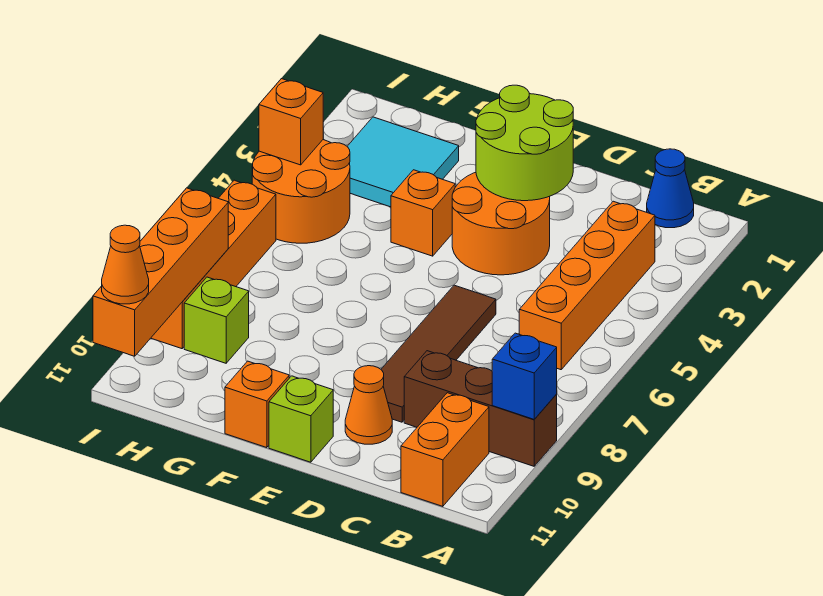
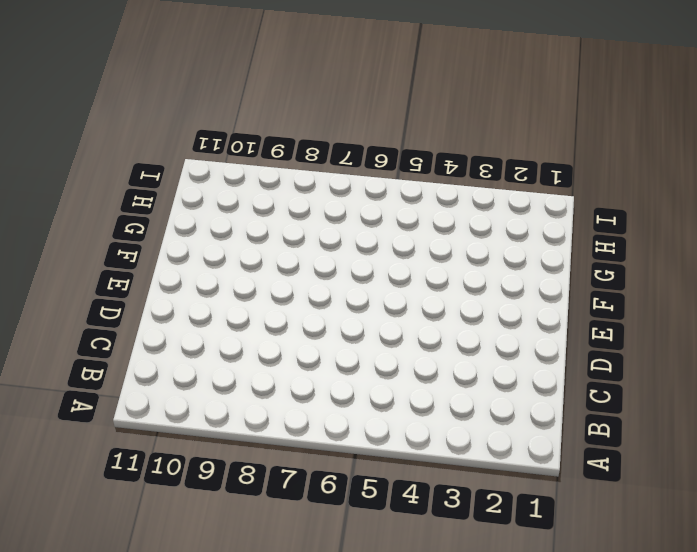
none -> brown brick A9:C9 level 1
none -> blue cone B1 level 1
none -> orange brick B3:B6 level 1

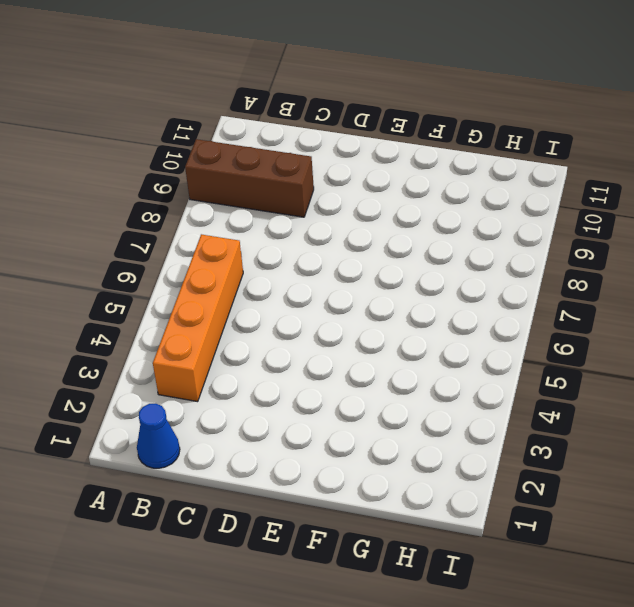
none -> orange brick B10:B11 level 1
none -> orange round brick D3:E4 level 1
none -> brown tile D6:D9 level 1

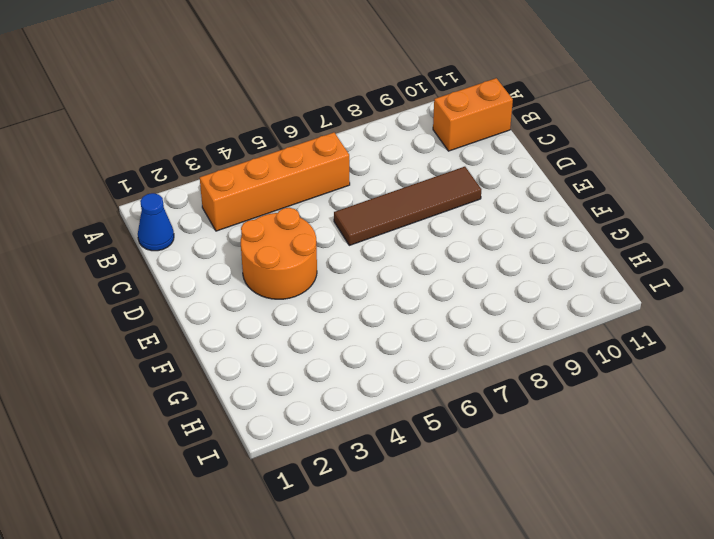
none -> brown brick A9:C9 level 1
none -> orange cone D10 level 1
none -> lime brick E11 level 1

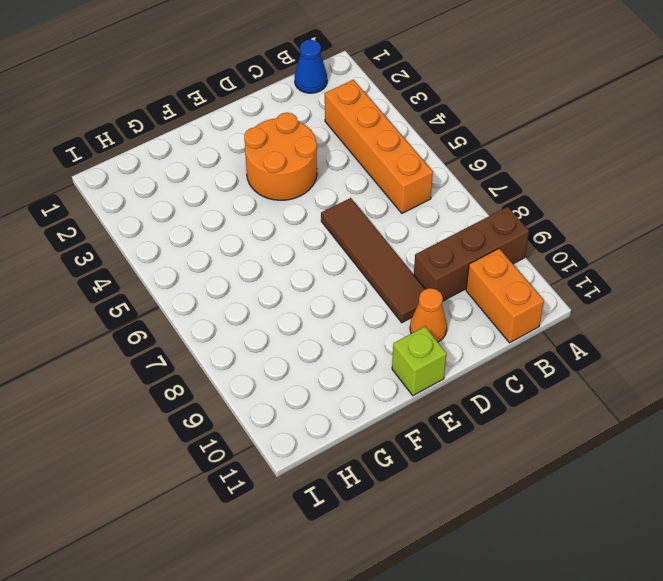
none -> orange brick F4 level 1
none -> orange brick F11 level 1
none -> cyan tile G2:H3 level 1

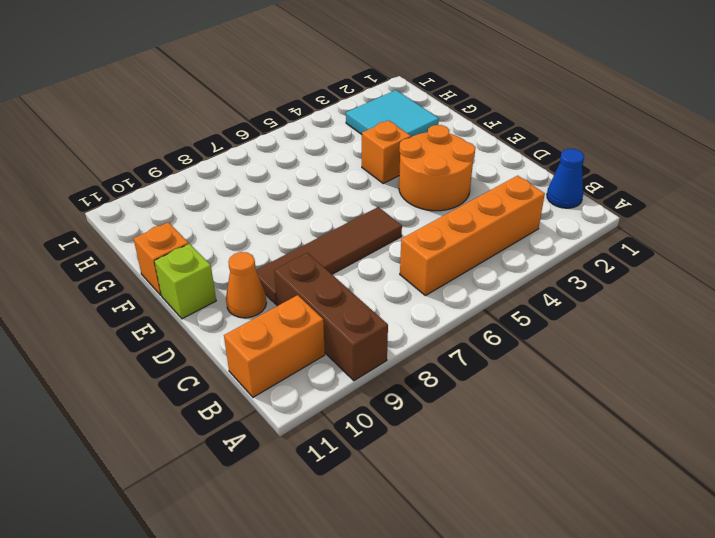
none -> orange round brick H4:I5 level 1
none -> lime brick H9 level 1
none -> orange brick I6:I9 level 1

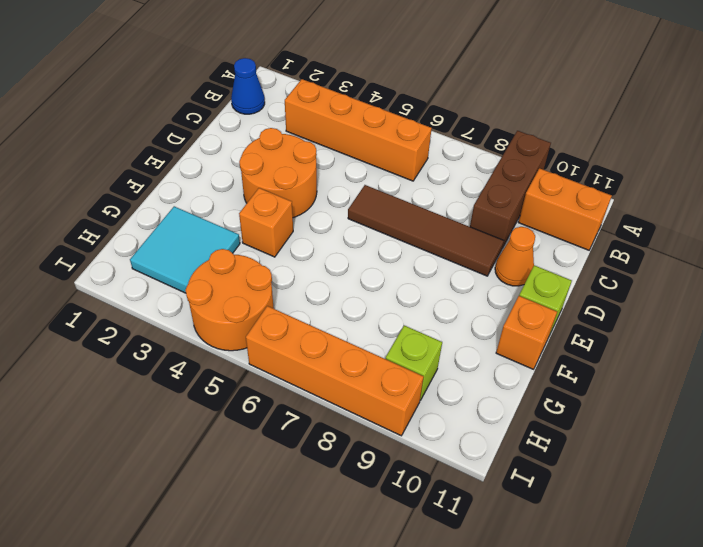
none -> blue brick A9 level 2
none -> lime round brick D2:E3 level 2
none -> orange brick I4 level 2

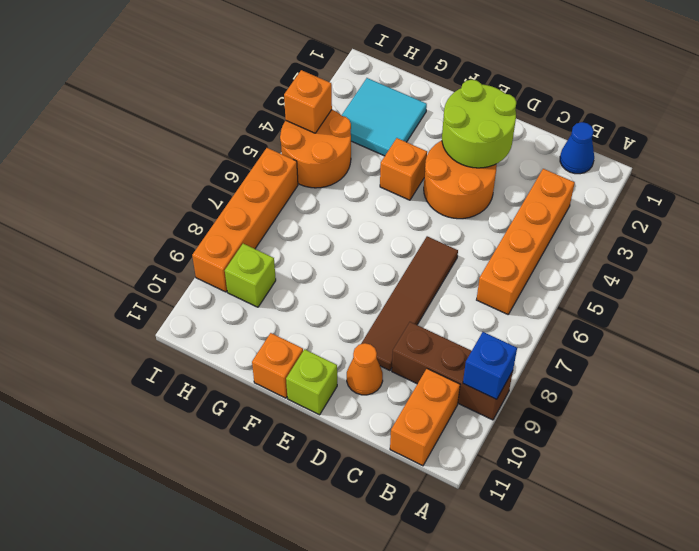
none -> orange brick I8:I11 level 2
none -> orange cone I11 level 3

